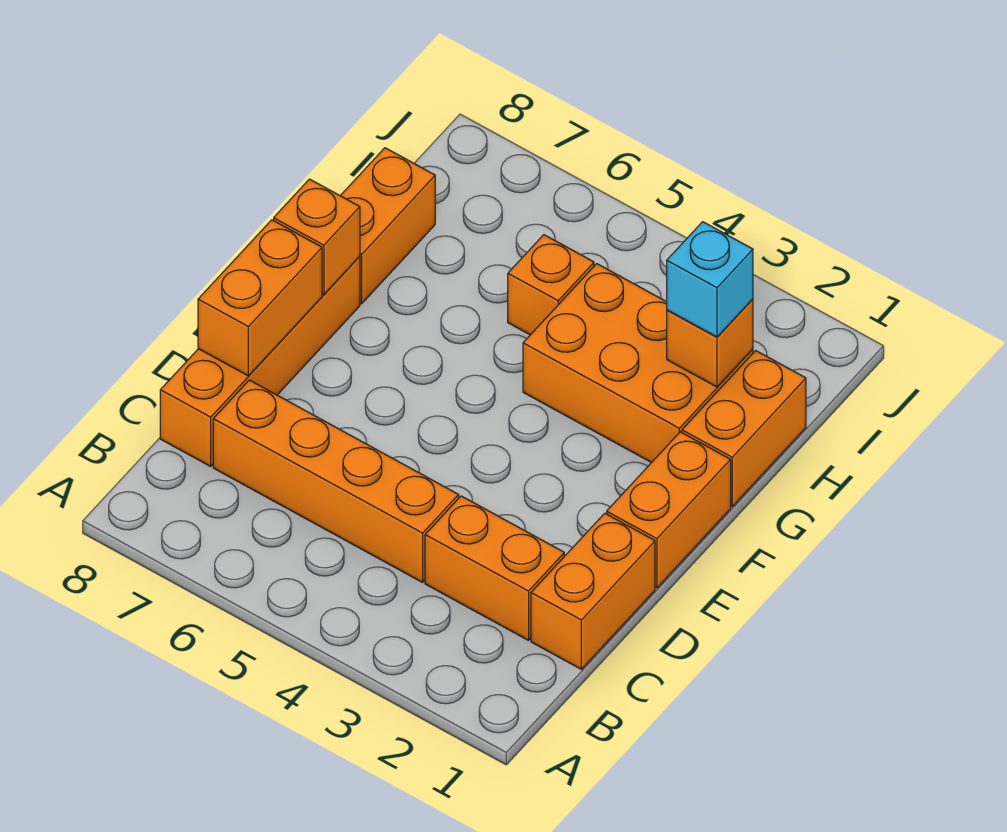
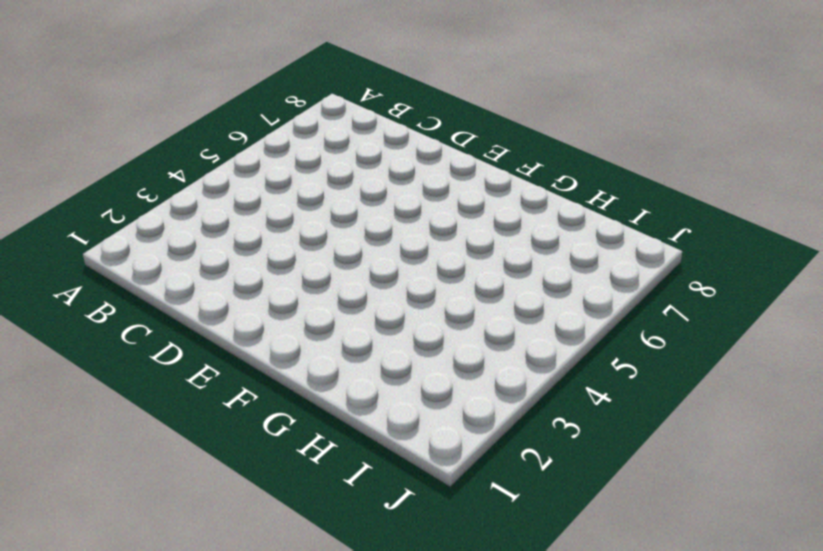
none -> orange brick C1:D1 level 1
none -> orange brick C2:C3 level 1
none -> orange brick C4:C7 level 1

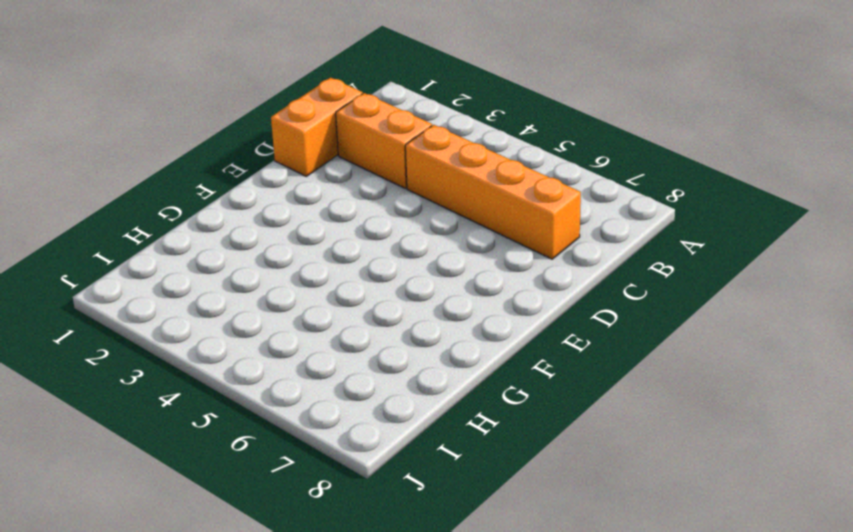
none -> orange brick C8:F8 level 1
none -> orange brick E1:F1 level 1
none -> orange brick G1:H1 level 1

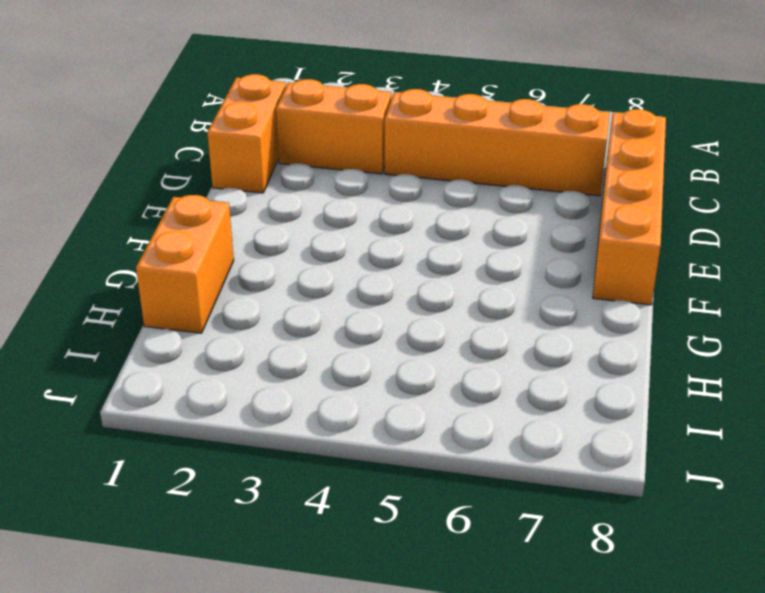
none -> orange brick E1:F1 level 1
none -> orange brick G2:H4 level 1
none -> orange brick G8:H8 level 1

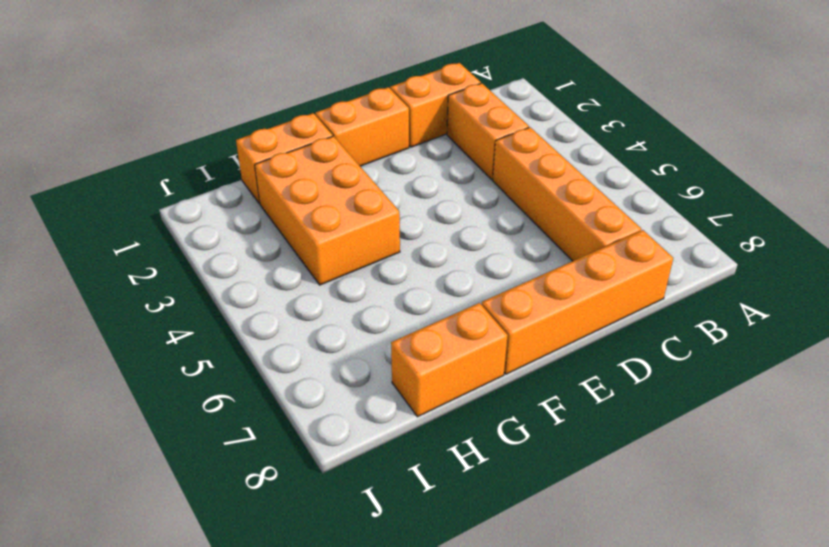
none -> orange brick H5 level 1
none -> orange brick D8:E8 level 2
none -> orange brick F8 level 2

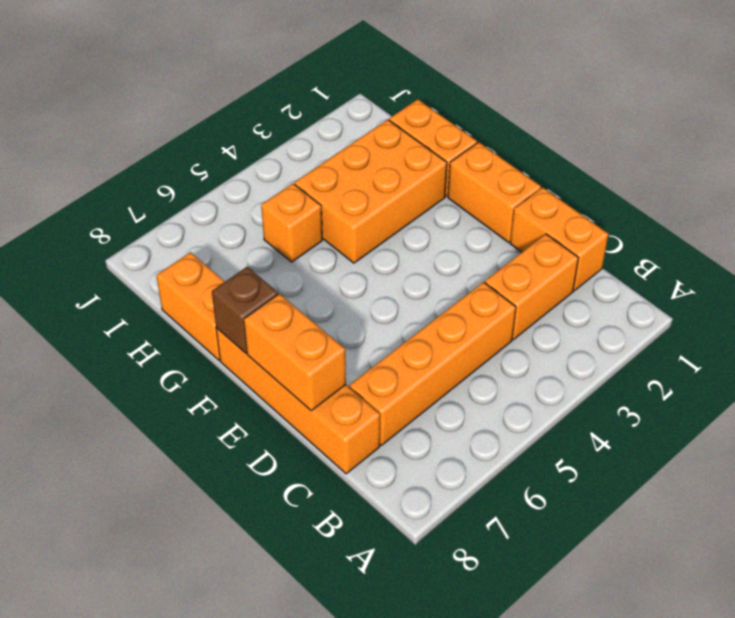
brown brick F8 level 2 -> orange brick F8 level 2
none -> orange brick H2 level 2
none -> cyan brick H2 level 3

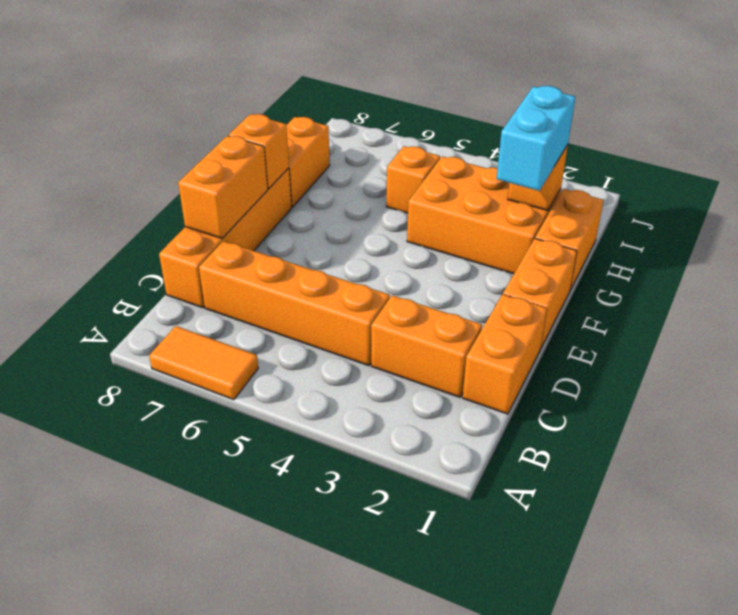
orange tile A6:A7 level 1 -> none
cyan brick G2:H2 level 3 -> cyan brick H2 level 3

